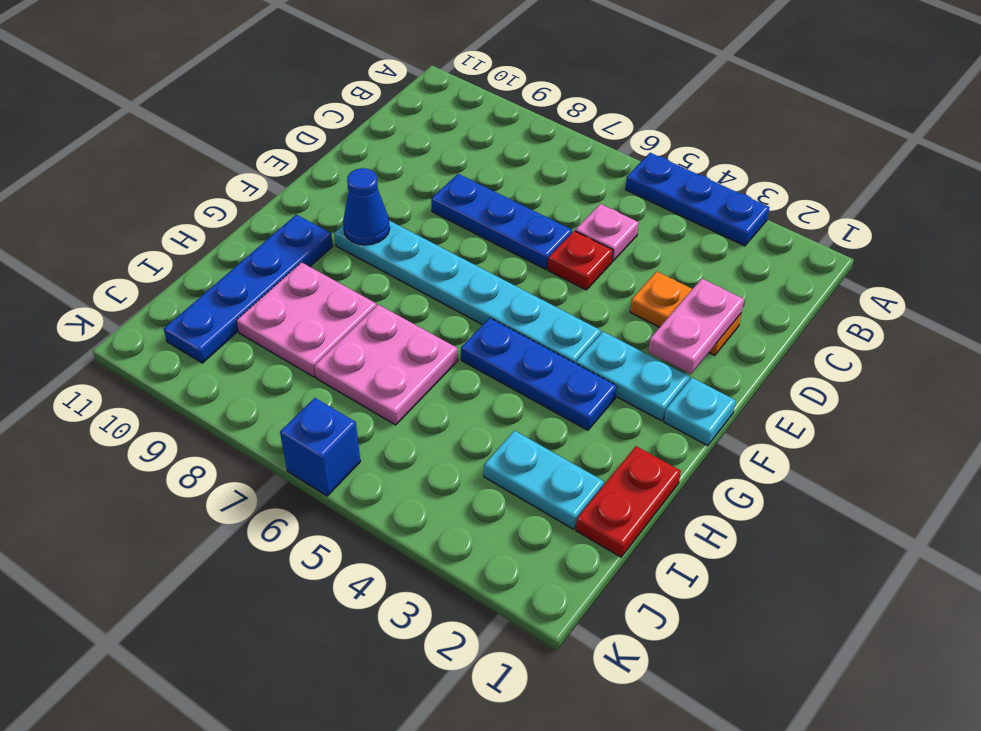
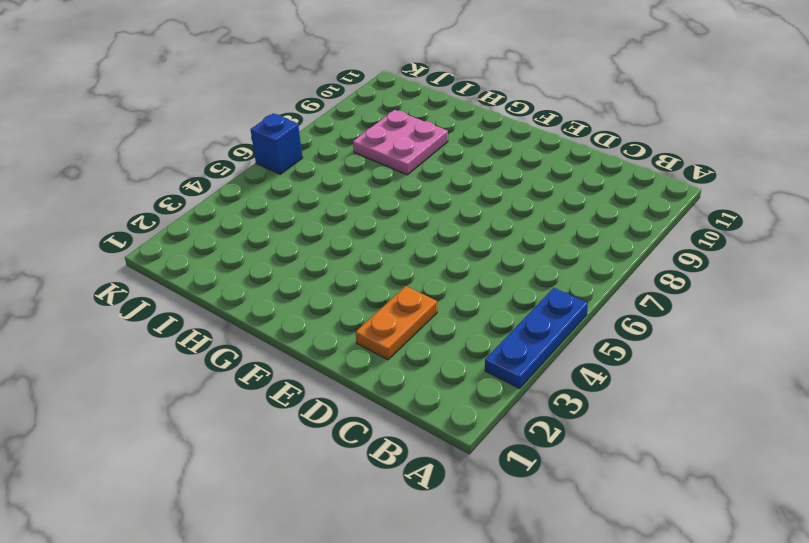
none -> pink plate C5 level 1
none -> red plate D5 level 1
none -> blue plate D6:D8 level 1

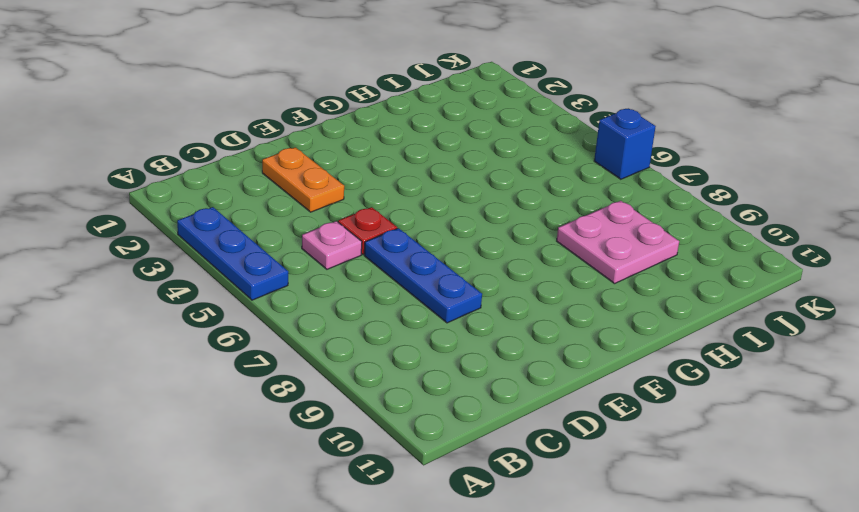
none -> cyan plate F1 level 1
none -> cyan plate F2:F3 level 1
none -> cyan plate F4:F9 level 1

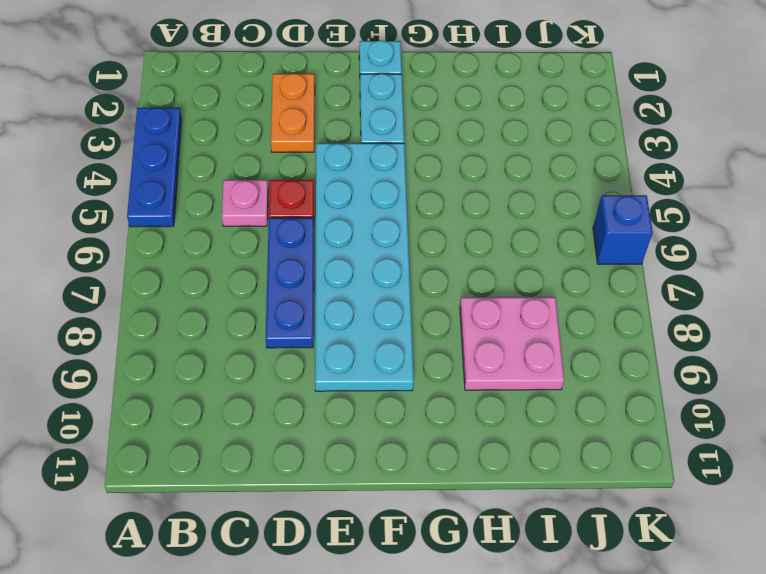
cyan plate E4:F9 level 1 -> cyan plate F4:F9 level 1
none -> blue plate G3:G5 level 1
none -> blue plate G10:J10 level 1
none -> red plate H1:I1 level 1

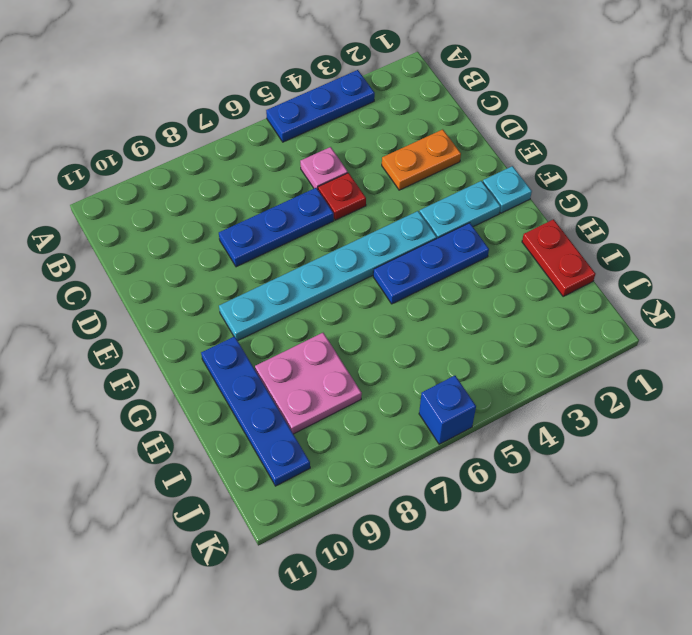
none -> pink plate H6:I7 level 1
none -> cyan plate I2:I3 level 1
none -> pink plate D2:E2 level 2

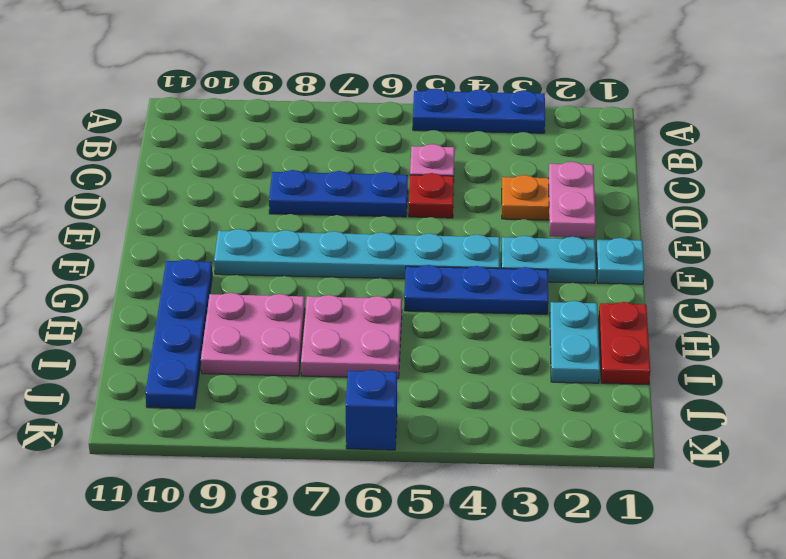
cyan plate H2:I2 level 1 -> cyan plate I2:I3 level 1
none -> blue cone F9 level 2

